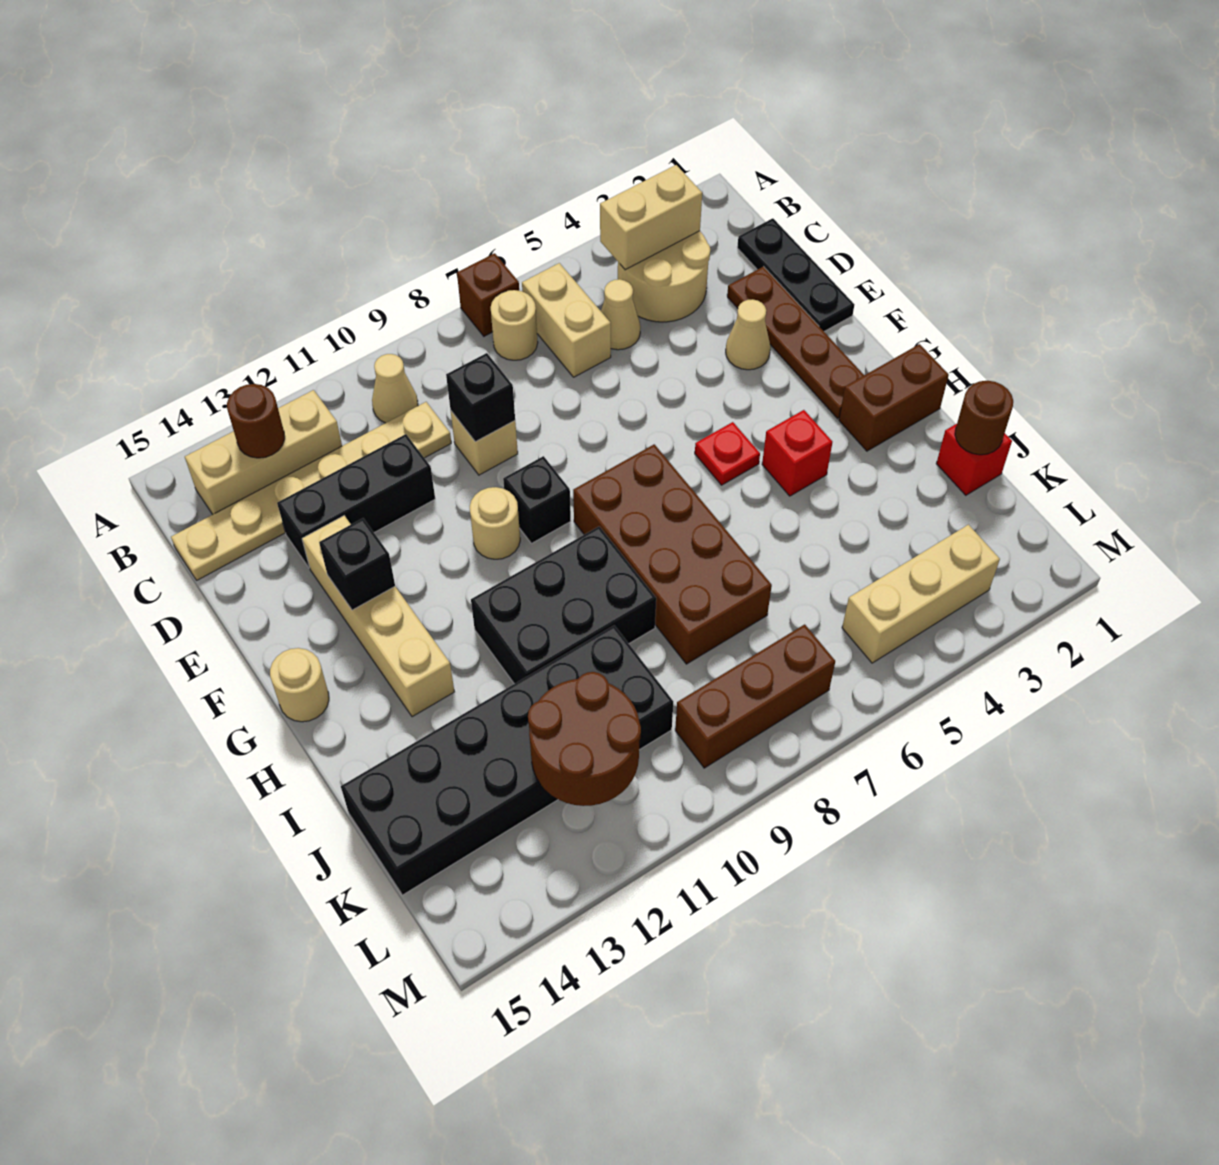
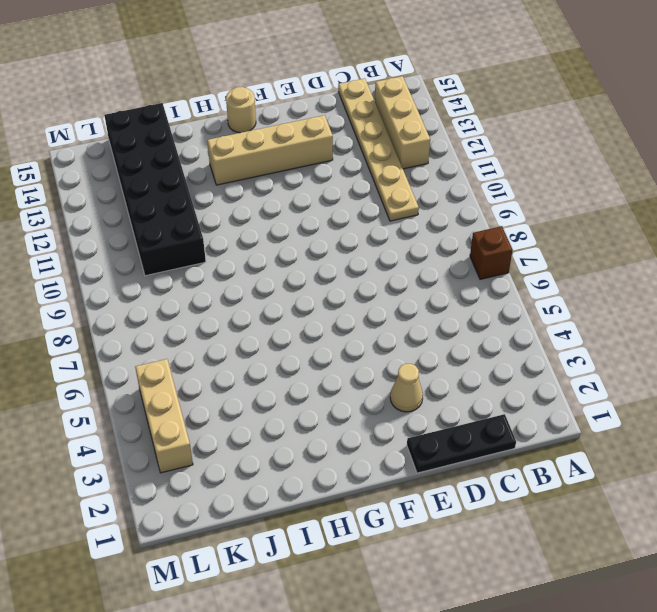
none -> tan round brick B3:C4 level 1
none -> tan brick B6:C6 level 1
none -> tan round brick B7 level 1
none -> tan cone B10 level 1

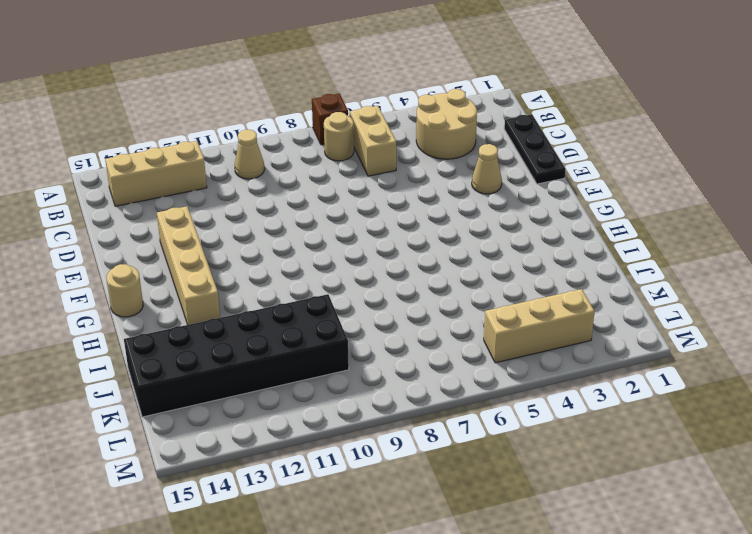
none -> tan cone C5 level 1
none -> tan plate C10:C15 level 1
none -> brown plate D2:G2 level 1
none -> tan brick D9 level 1

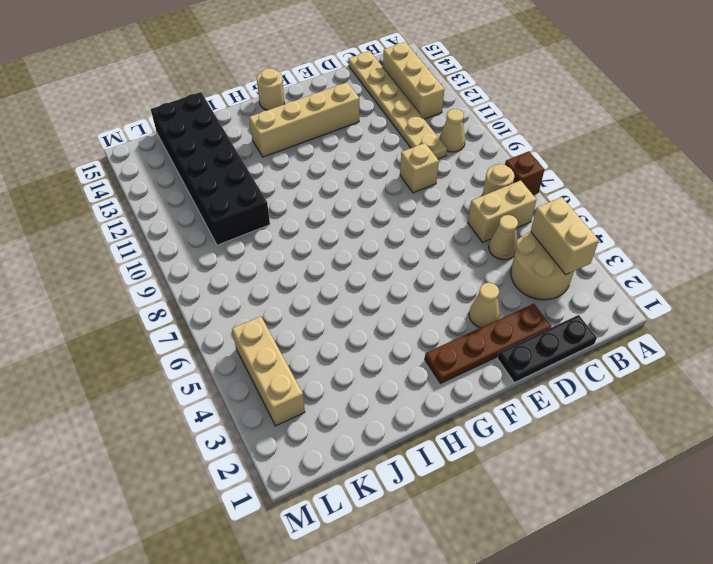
none -> black brick D11:D13 level 1
none -> black brick F9 level 1
none -> tan round brick F10 level 1
none -> red plate G5 level 1

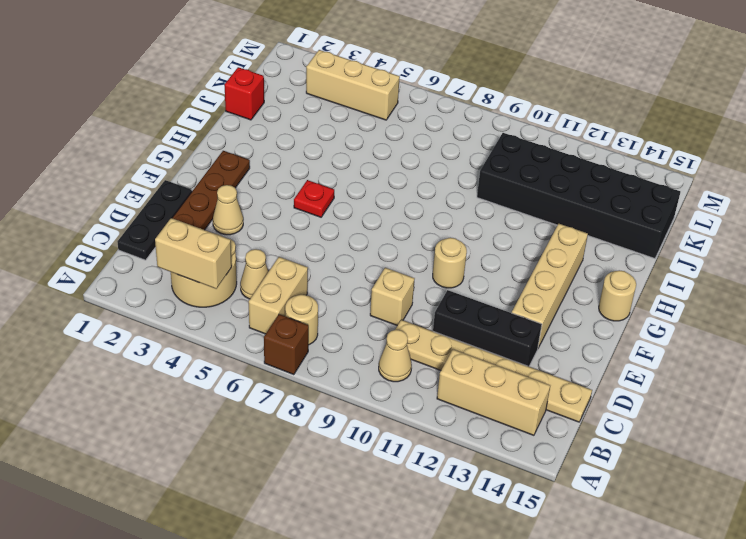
none -> black brick F9 level 1
none -> brown brick G7:J8 level 1
none -> brown brick H1:H2 level 1
none -> red brick H4 level 1

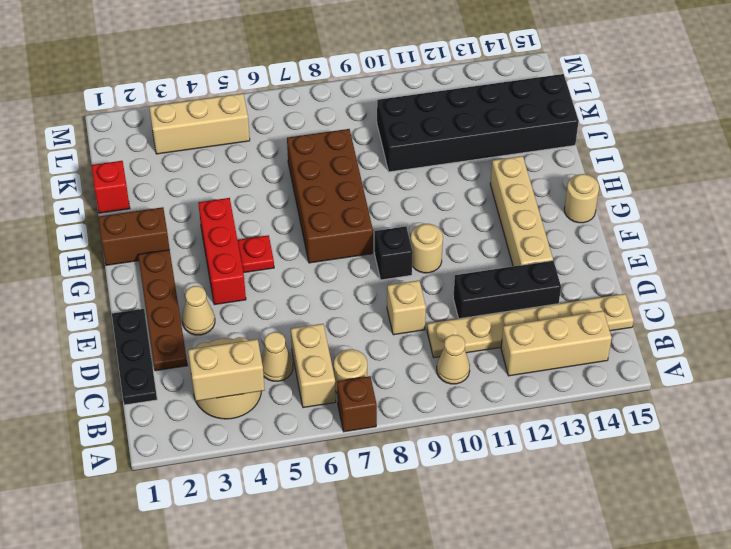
red brick F4:H4 level 1 -> red brick H4 level 1
none -> black brick H9:I11 level 1
none -> brown brick L7:L9 level 1
none -> brown round brick B13 level 2
none -> black brick D9 level 2

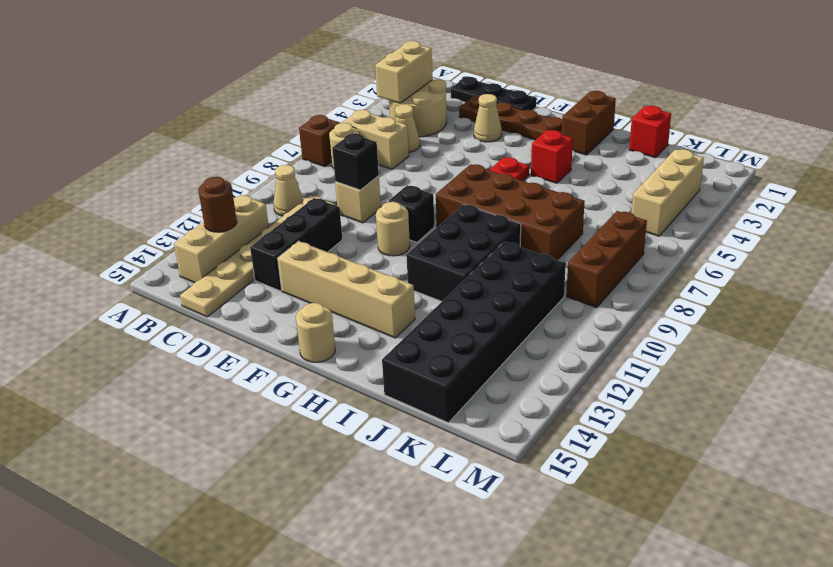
none -> black brick F13 level 2
none -> brown round brick J1 level 2
none -> brown round brick K11:L12 level 2

